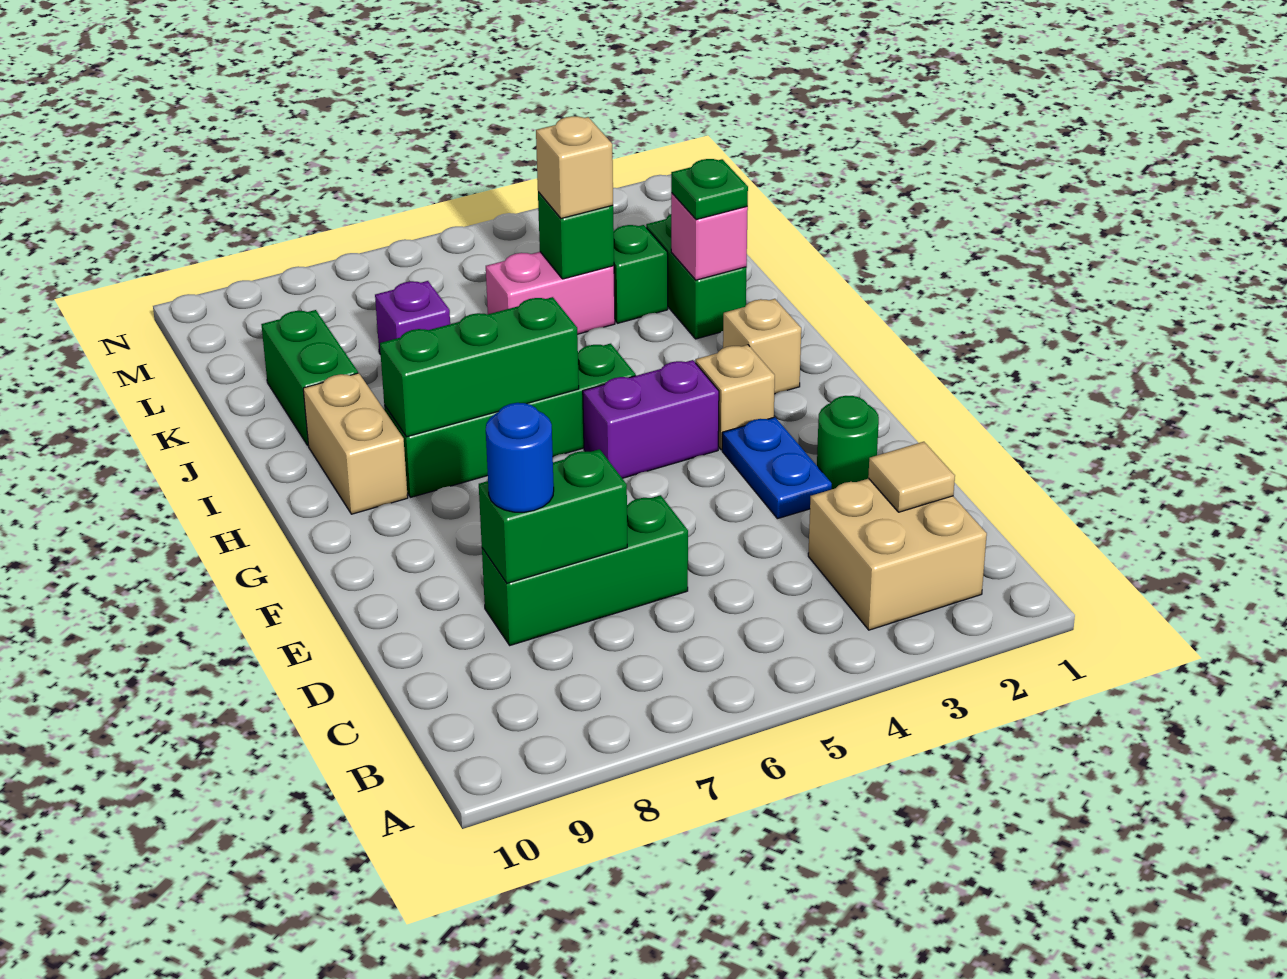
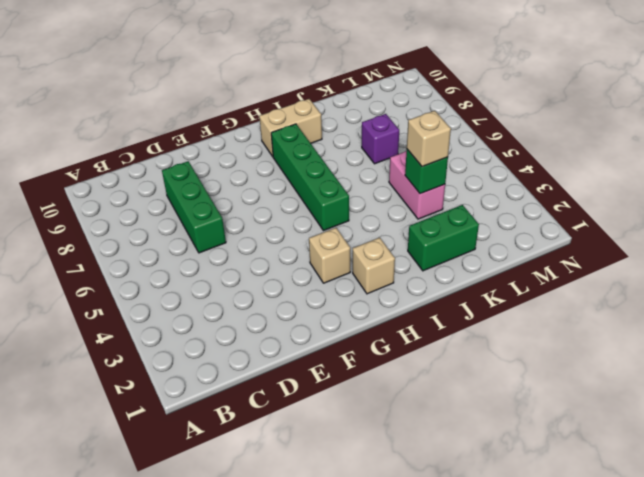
none -> tan brick B2:C3 level 1
none -> green round brick E2 level 1
none -> blue plate E3:F3 level 1

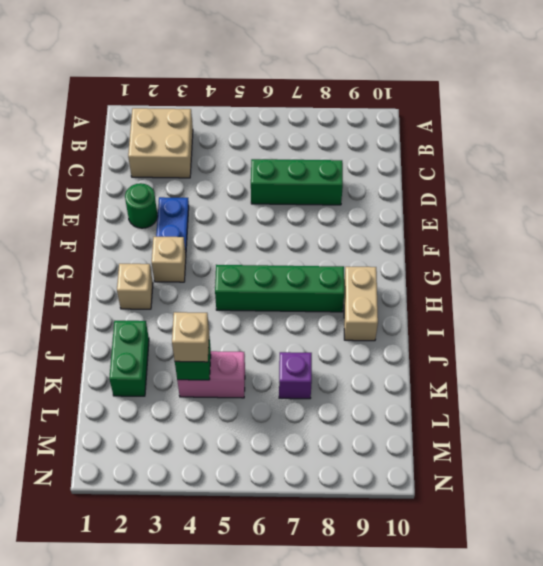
none -> purple brick G4:G5 level 1
none -> green brick J9:K9 level 1
none -> green brick K3 level 1

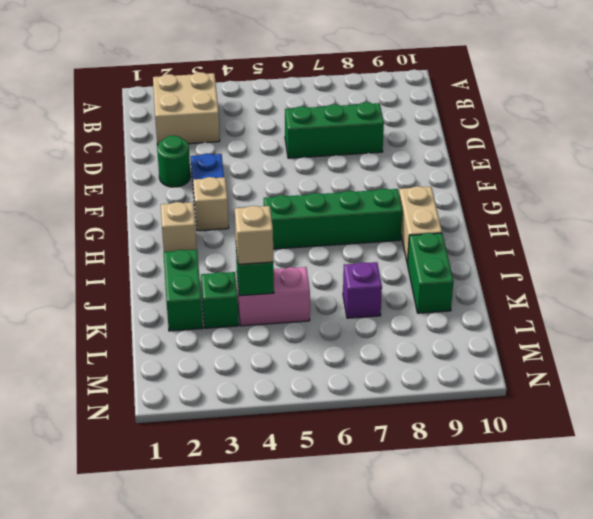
none -> purple brick G4:G5 level 1
none -> tan tile C2 level 2
none -> green brick D7:D8 level 2

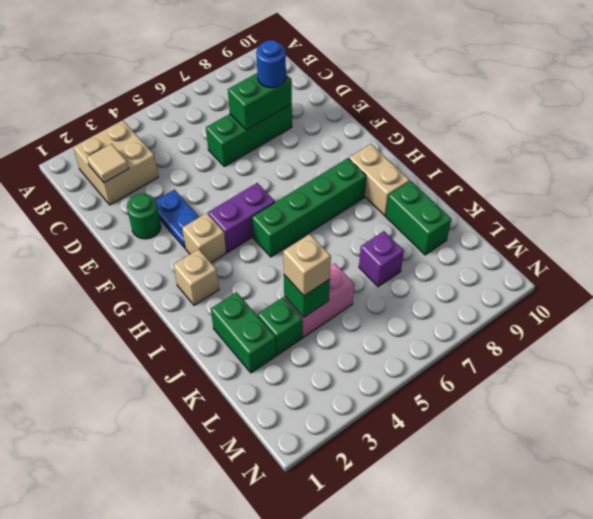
none -> green brick H6:H8 level 2
none -> pink brick J2 level 2
none -> green plate J2 level 3

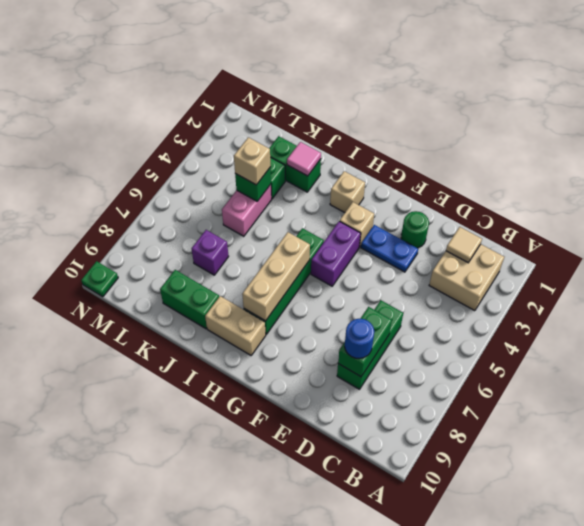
tan brick H6:H8 level 2 -> green brick H6:H8 level 2
pink tile J2 level 2 -> pink brick J2 level 2
green plate N10 level 1 -> green plate J2 level 3

